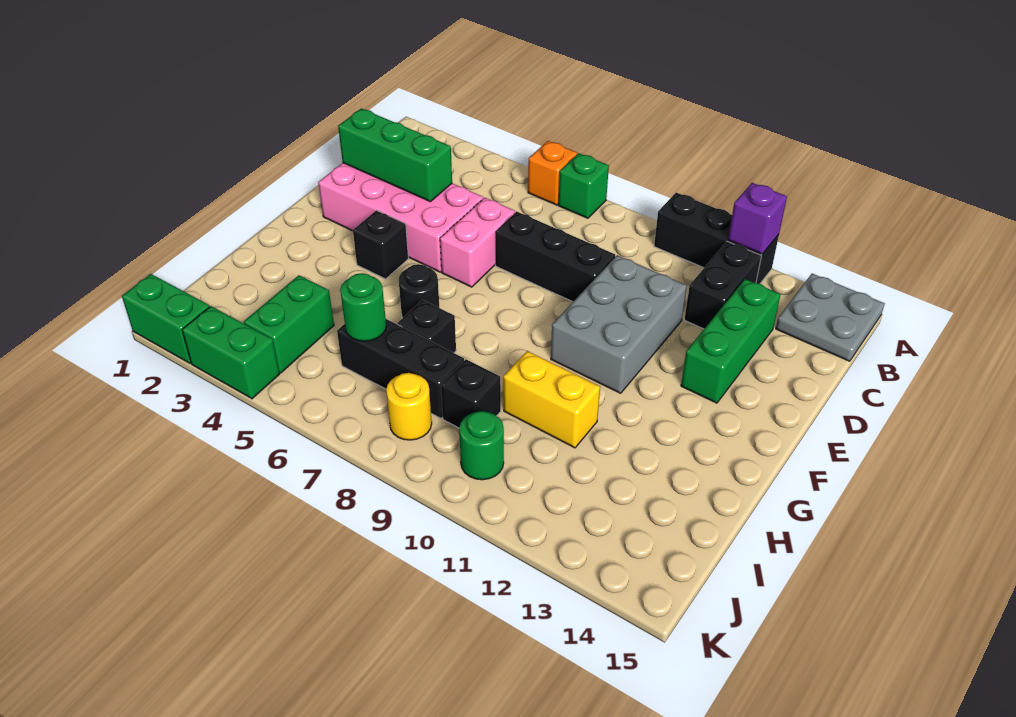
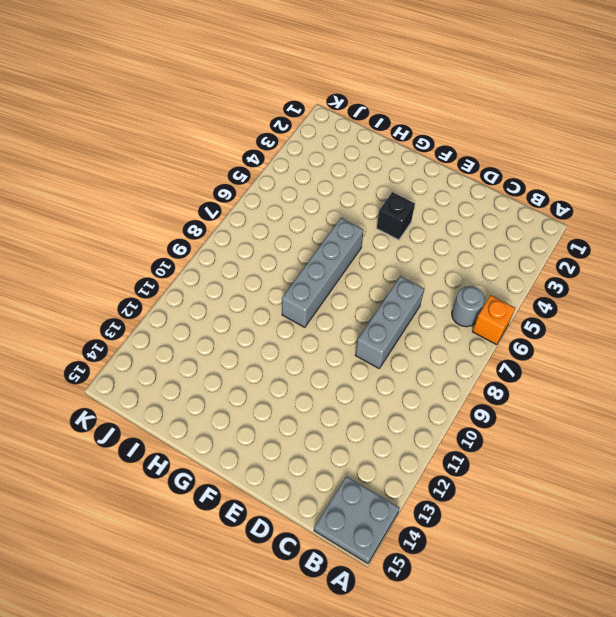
grey round brick B6 level 1 -> none
grey brick D7:D9 level 1 -> black brick D7:D9 level 1
grey brick G6:G9 level 1 -> black round brick G6 level 1
none -> green brick A7 level 1
none -> black brick A10:A12 level 1
none -> black brick B12:C12 level 1

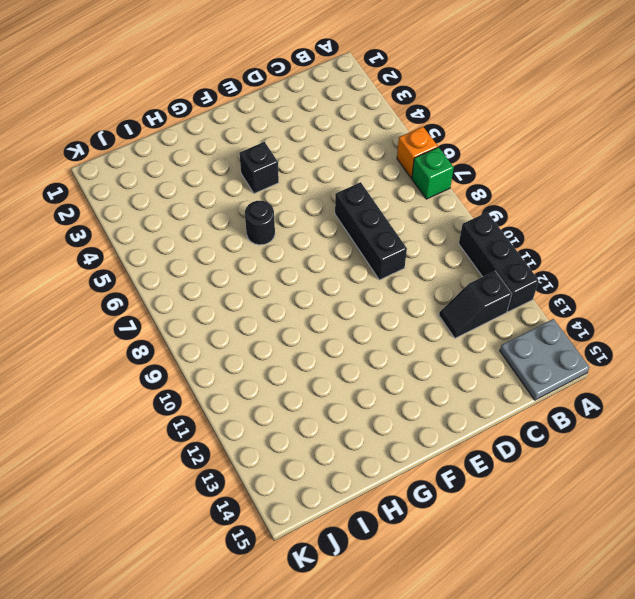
black slope B12:C12 level 1 top B -> black brick B12:C12 level 1
none -> green brick C13:E13 level 1
none -> pink brick D2:E5 level 1
none -> pink brick D6:E6 level 1

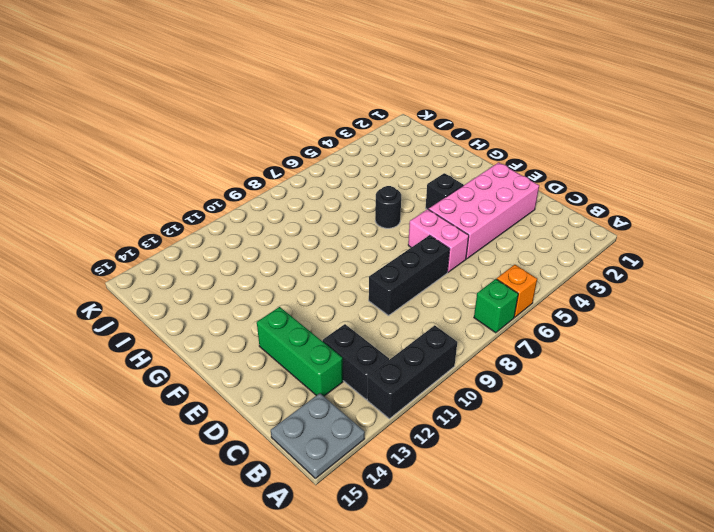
none -> grey brick D10:F11 level 1
none -> black brick H7 level 1
none -> yellow brick H10:H11 level 1

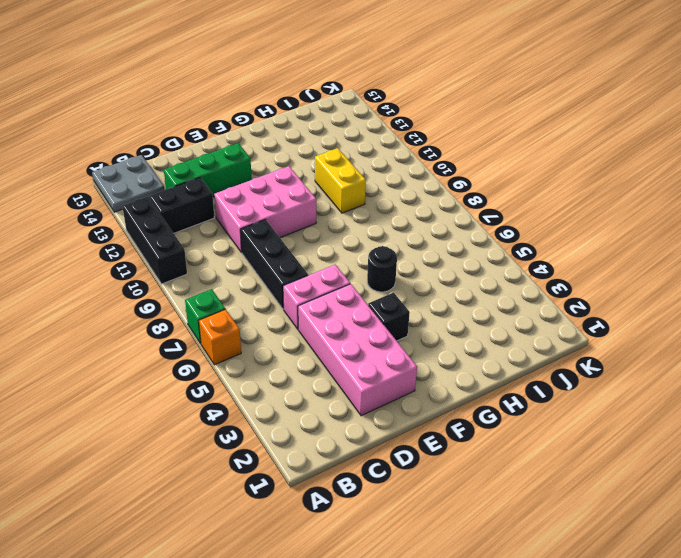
pink brick D10:F11 level 1 -> grey brick D10:F11 level 1
none -> black brick H7 level 1
none -> green brick I4:J4 level 1
none -> black brick I6:I8 level 1

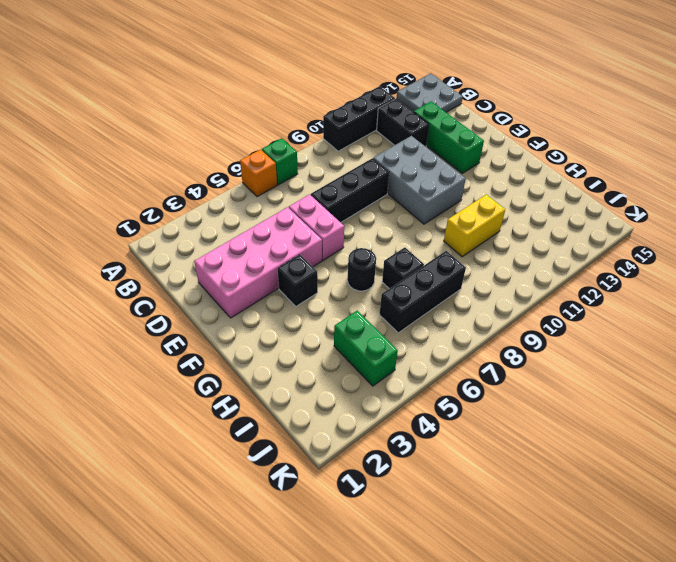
none -> black brick I9 level 1
none -> yellow round brick J8 level 1
none -> green round brick J10 level 1

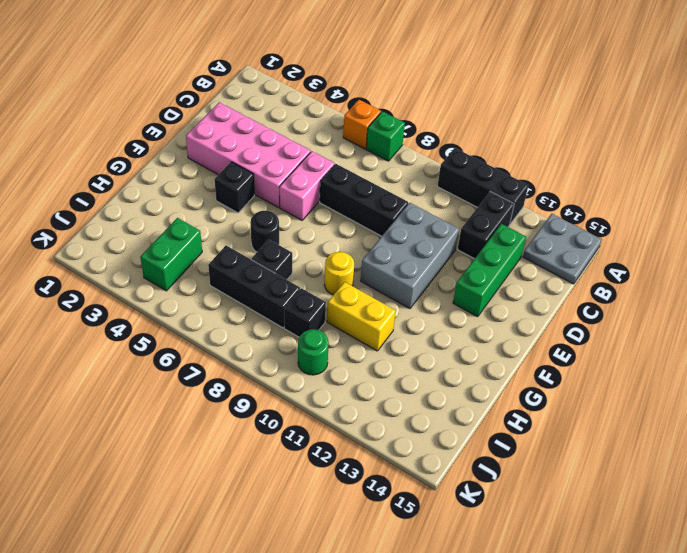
yellow round brick G9 level 1 -> yellow round brick J8 level 1
none -> green brick K1:K2 level 1
none -> green brick K3:K4 level 1
none -> purple brick A12 level 2

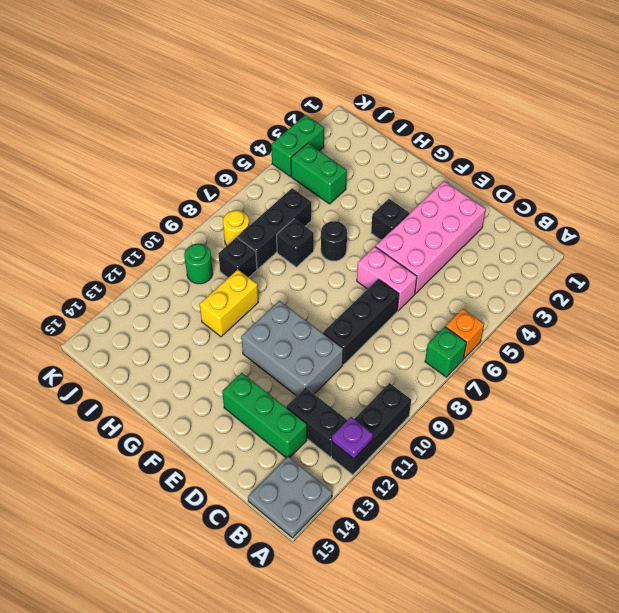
purple plate A12 level 2 -> purple brick A12 level 2
none -> green brick K1:K2 level 1
none -> green brick D2:D4 level 2
none -> green round brick I6 level 2

